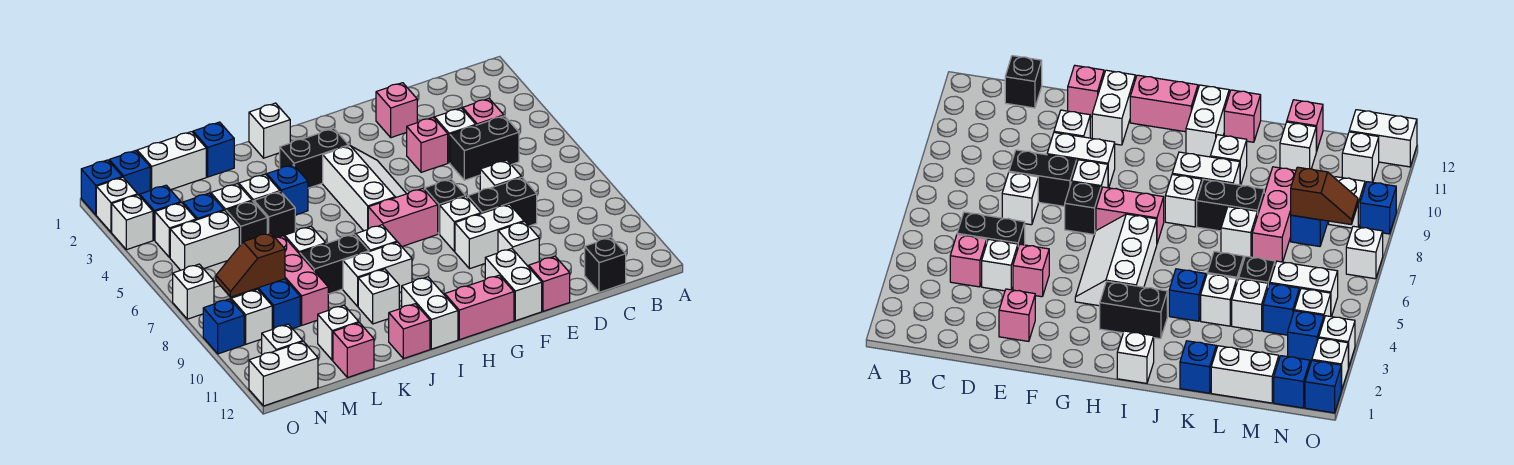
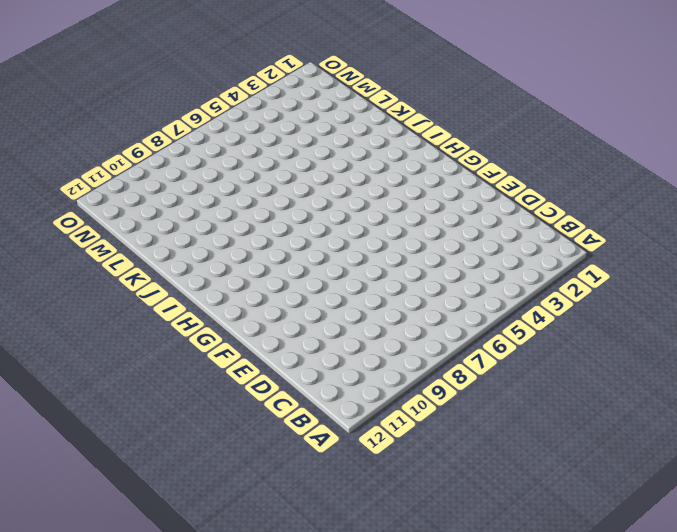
none -> pink brick C4 level 1
none -> black brick C5:D5 level 1
none -> black brick C12 level 1
none -> white brick D4 level 1

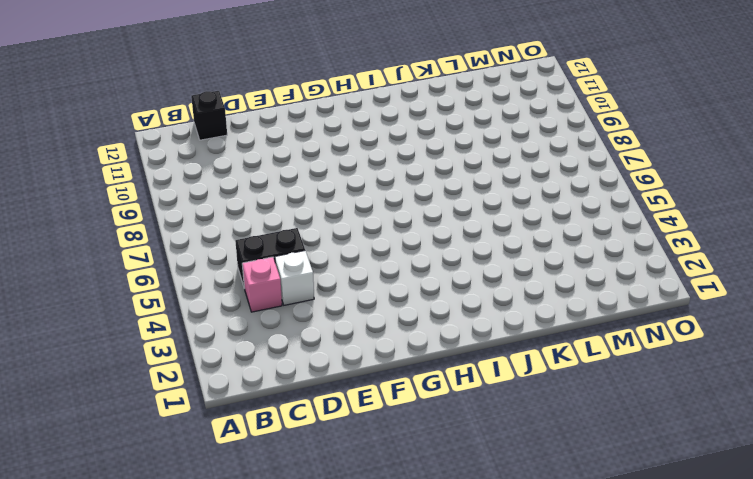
none -> white brick D7 level 1
none -> black brick D8:E8 level 1
none -> pink brick E2 level 1
none -> pink brick E4 level 1

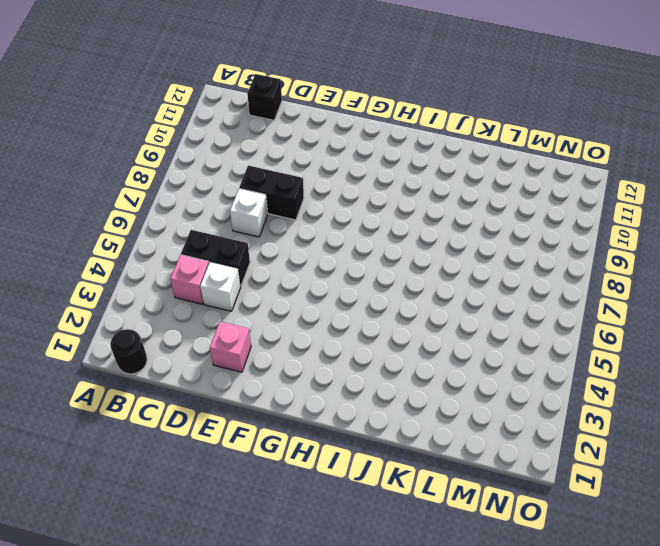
black round brick B1 level 1 -> none
none -> pink brick E4 level 1
none -> white brick E9:F9 level 1
none -> white brick E10 level 1
none -> pink brick E12 level 1

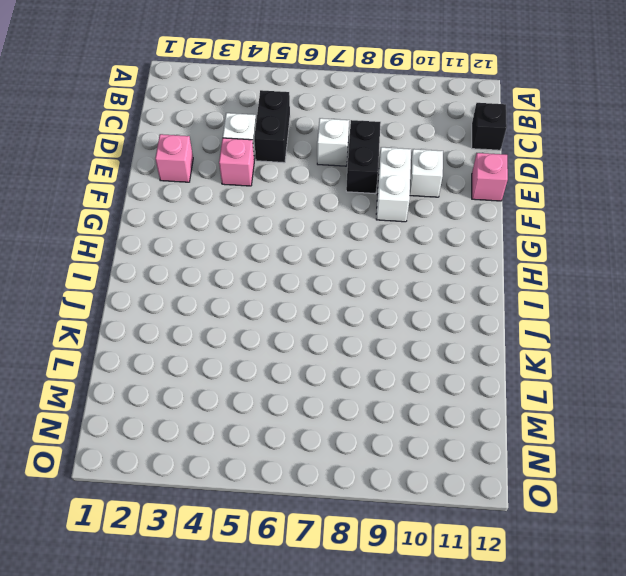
none -> pink brick C4 level 1
none -> black brick F7 level 1
none -> white brick F8 level 1
none -> white brick F11:F12 level 1

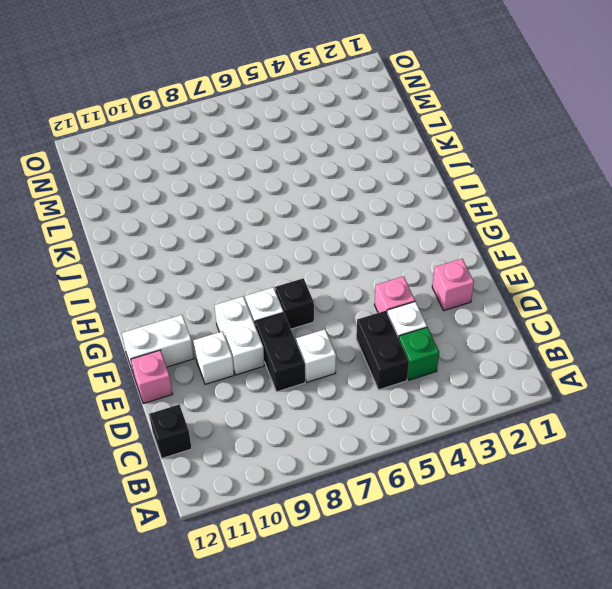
green brick C4 level 1 -> pink brick C4 level 1
none -> white slope G4:H6 level 1 top H
none -> pink brick G7:H7 level 1
none -> pink brick G12:H12 level 1
none -> black brick H3:I3 level 1

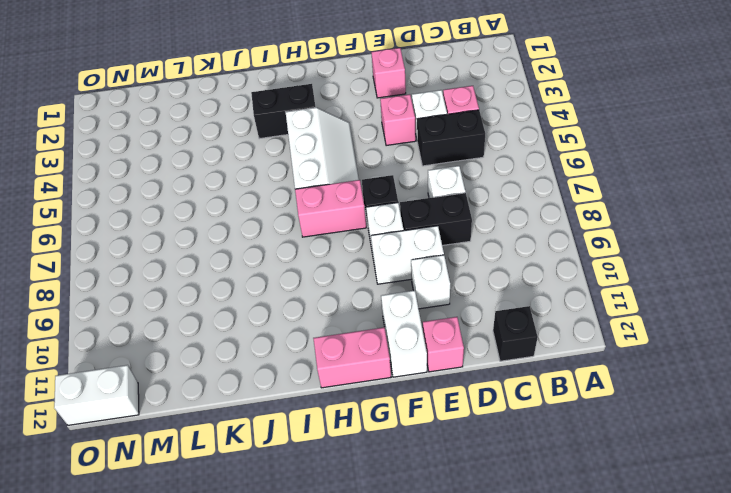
none -> white brick I1 level 1
none -> white brick I8 level 1
none -> white brick I9:J9 level 1
none -> white brick I11:I12 level 1

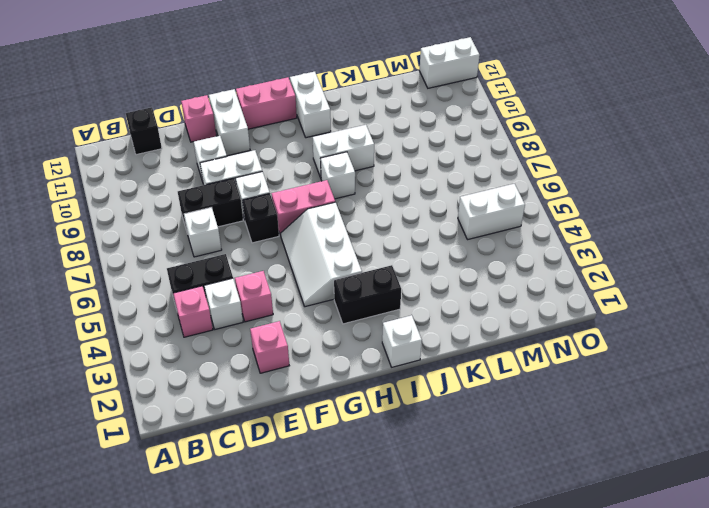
none -> blue brick J4 level 1
none -> black brick J8:K8 level 1
none -> white brick J10 level 1
none -> pink brick J12 level 1

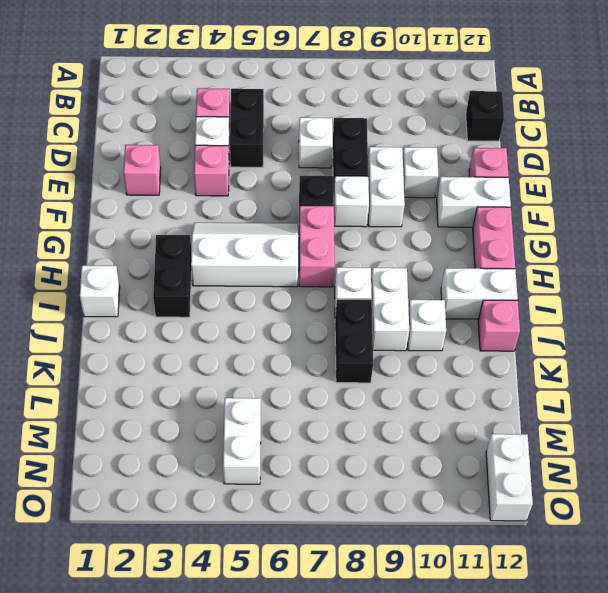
none -> blue brick J4 level 1
none -> blue brick K1 level 1
none -> white brick K4 level 1
none -> black brick K5 level 1

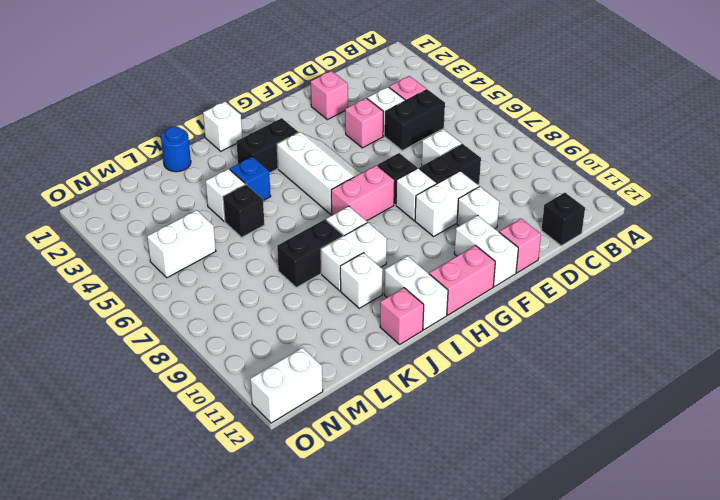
blue round brick K1 level 1 -> blue brick K1 level 1
none -> white brick K7 level 1
none -> white brick L1:M1 level 1
none -> white brick L4 level 1
none -> black brick L5 level 1

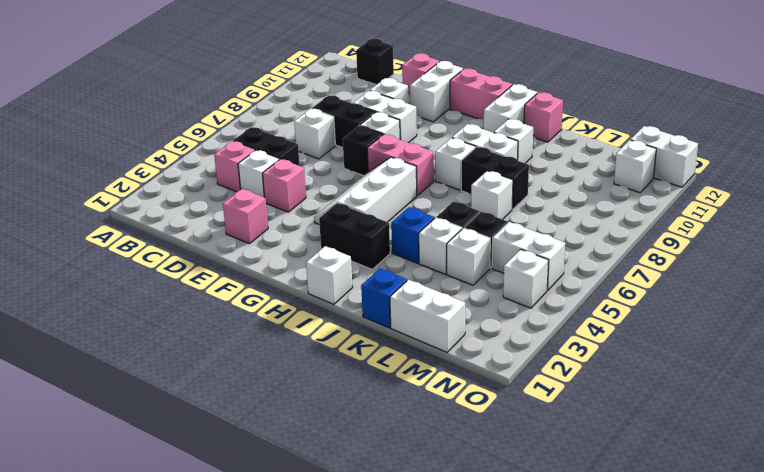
none -> pink brick L7:L9 level 1
none -> white brick L11 level 1
none -> pink brick L12 level 1
none -> blue brick M4 level 1

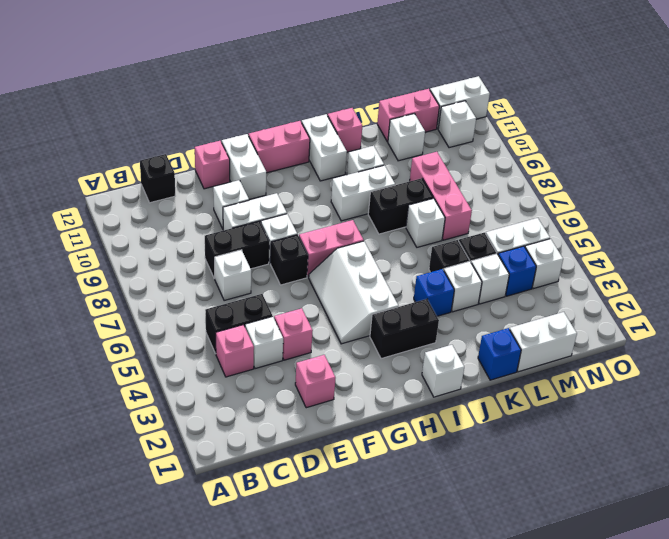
pink brick L12:M12 level 1 -> pink brick L12 level 1
none -> white brick I8 level 1
none -> blue brick M8:M9 level 1
none -> blue brick N1 level 1
none -> blue brick N3 level 1

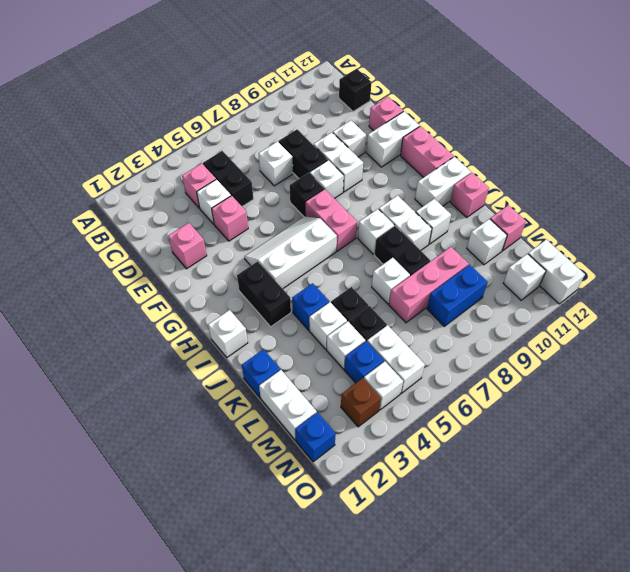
brown brick N3 level 1 -> blue brick N3 level 1
none -> white brick N9 level 1
none -> blue brick O1 level 1
none -> white brick O2 level 1
none -> white brick O3 level 1

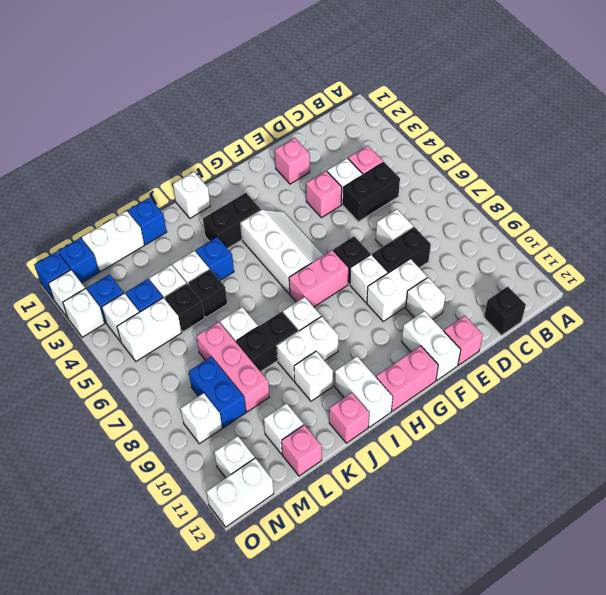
none -> white brick O7 level 1
none -> blue brick O9 level 1
none -> brown slope M8:N8 level 2 top M

